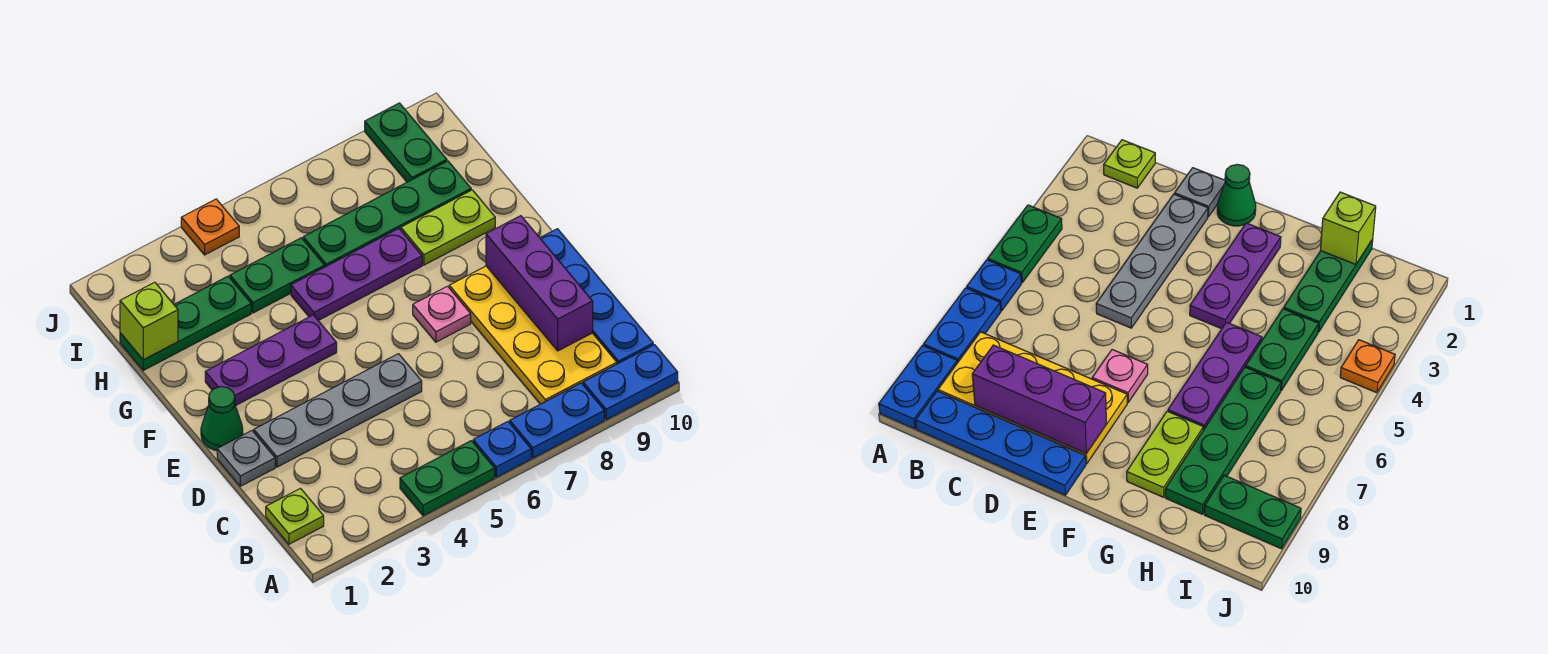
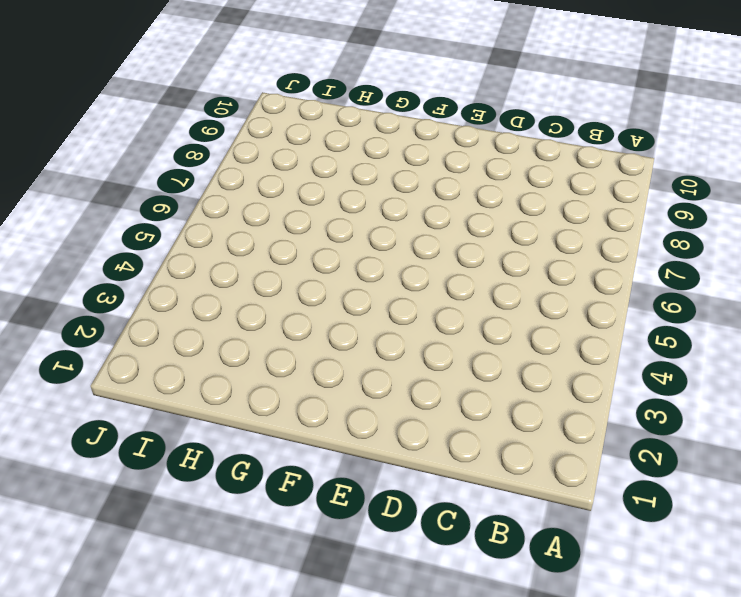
none -> green plate A4:A5 level 1
none -> blue plate A6 level 1
none -> blue plate A7:A8 level 1

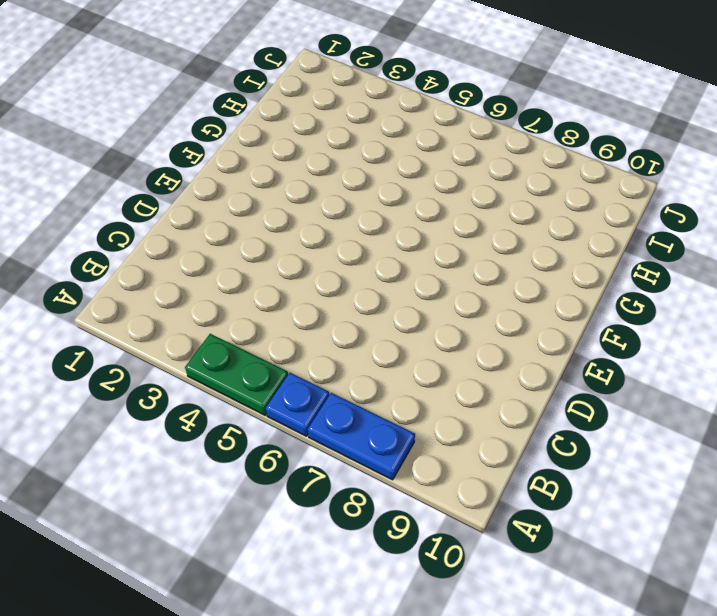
none -> blue plate A9:A10 level 1
none -> lime plate B1 level 1
none -> yellow plate B8:E9 level 1

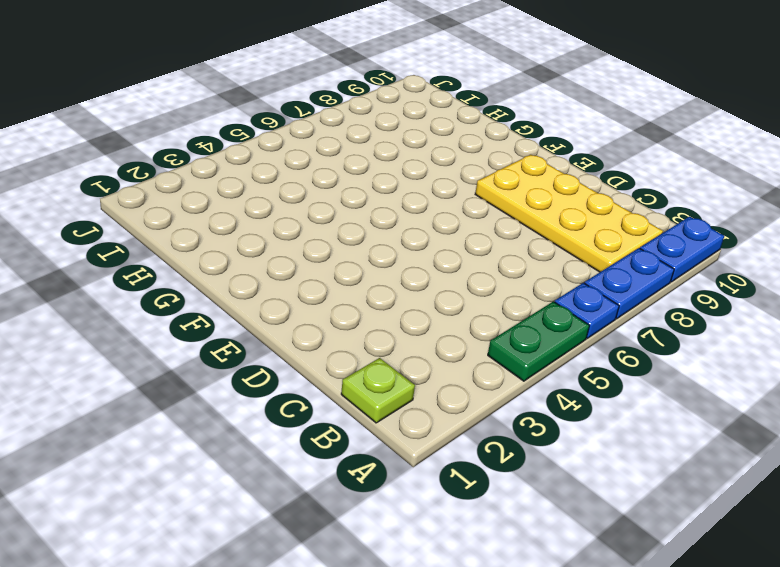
none -> blue plate B10:E10 level 1
none -> grey plate D1 level 1
none -> grey plate D2:D5 level 1

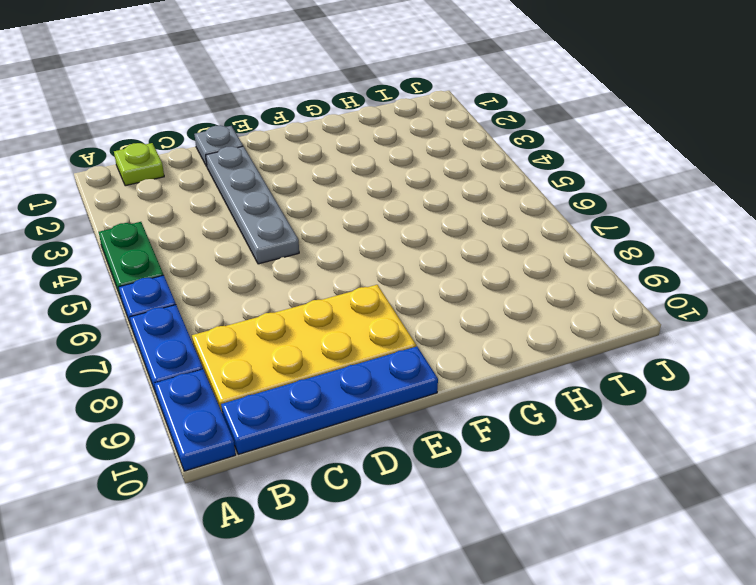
none -> green cone E1 level 1
none -> pink plate E7 level 1
none -> purple plate F2:F4 level 1

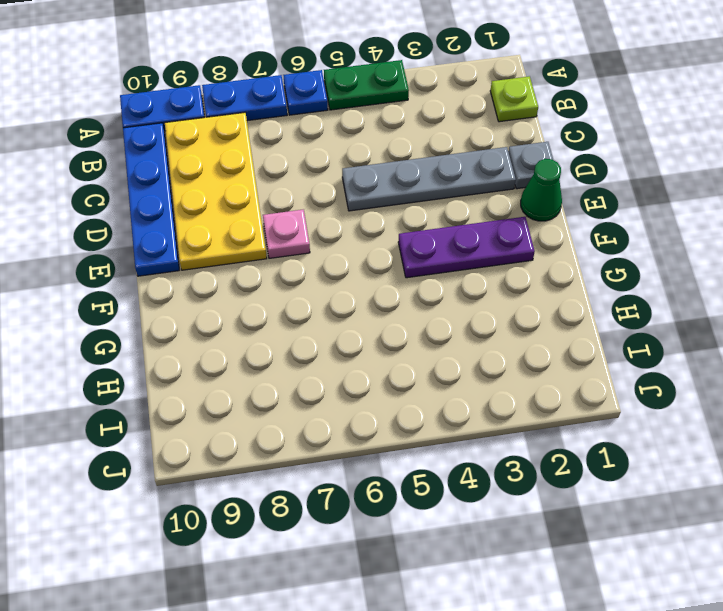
none -> purple plate G5:G7 level 1
none -> lime plate G8:G9 level 1
none -> green plate H1:H3 level 1

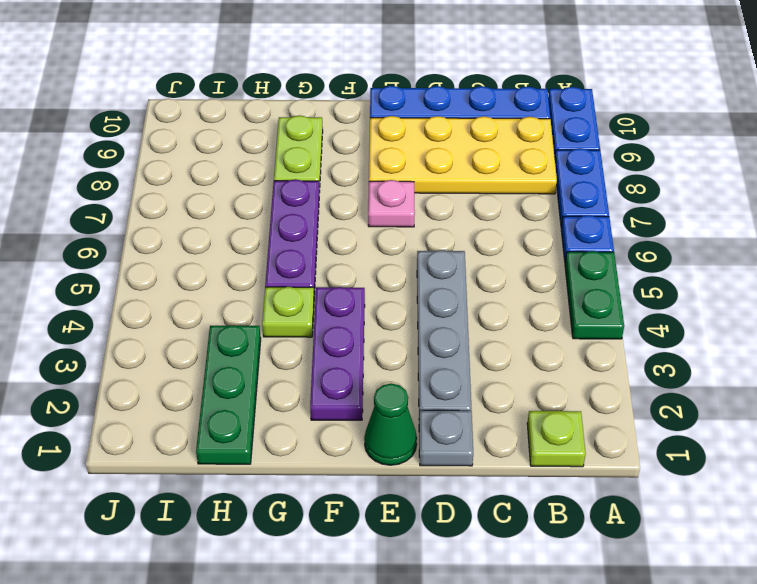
lime plate G4 level 1 -> none
none -> green plate H4:H5 level 1
none -> green plate H6:H9 level 1
none -> green plate I9:J9 level 1

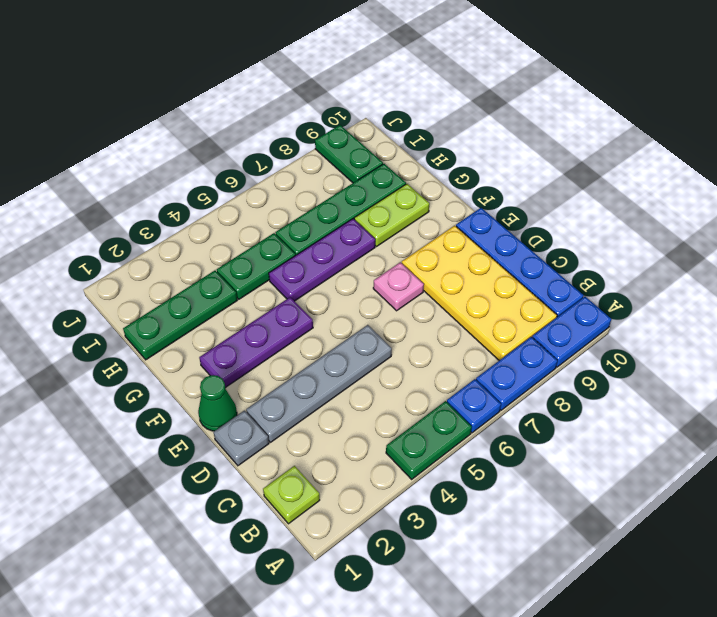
none -> orange plate J4 level 1
none -> purple brick C9:E9 level 2
none -> lime brick H1 level 2

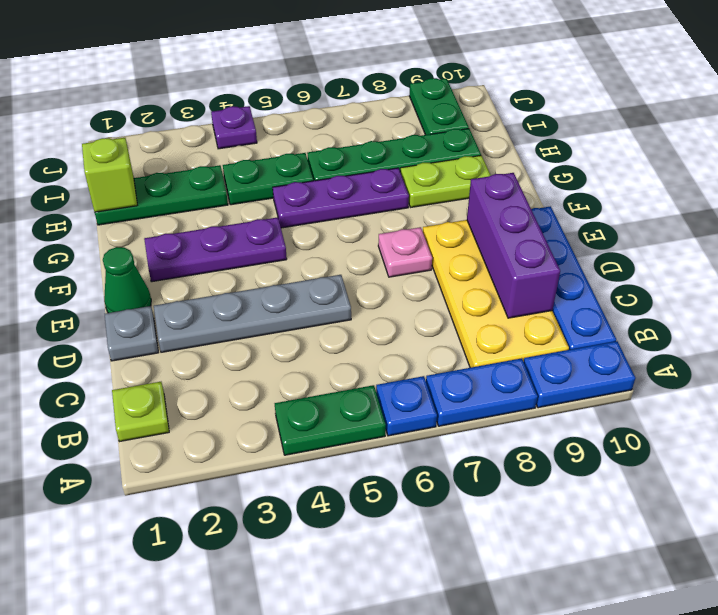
purple plate J4 level 1 -> orange plate J4 level 1

